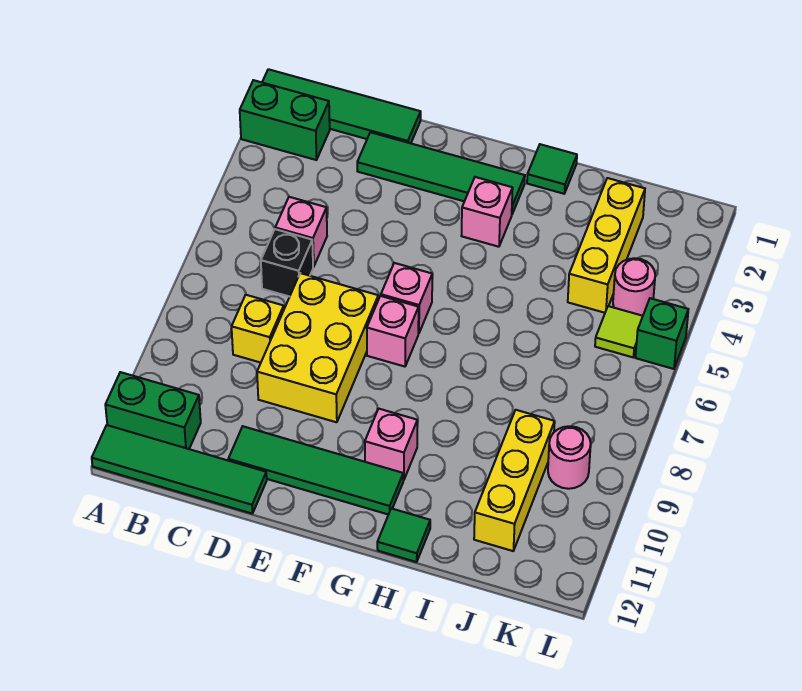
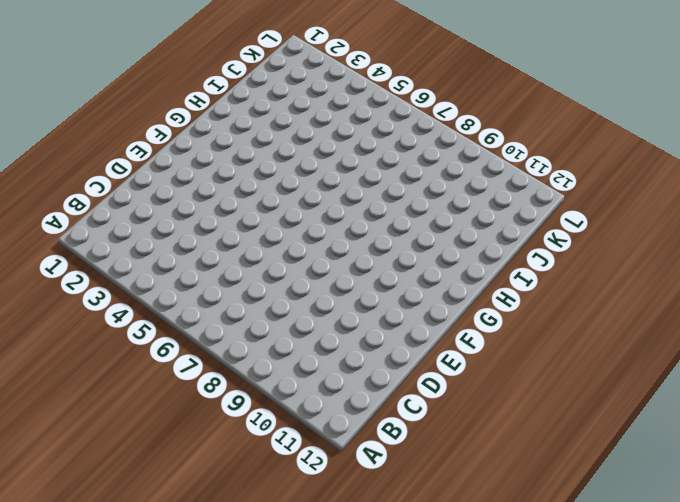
none -> green tile A1:D1 level 1
none -> green brick A2:B2 level 1
none -> green brick A11:B11 level 1

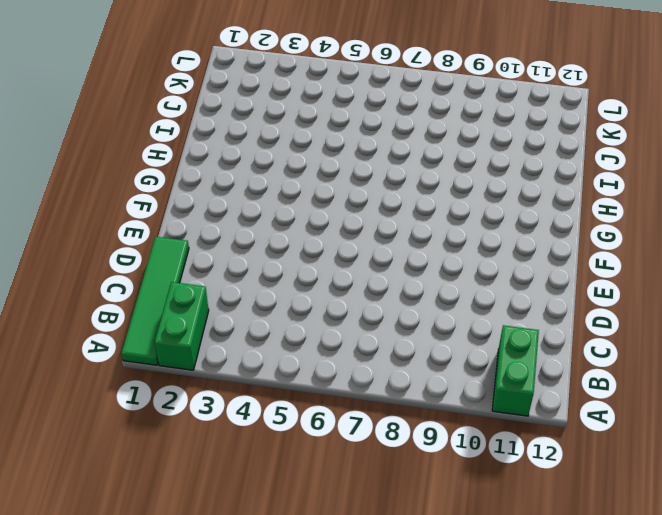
none -> green tile A12:D12 level 1
none -> pink brick C5 level 1
none -> black brick C6 level 1

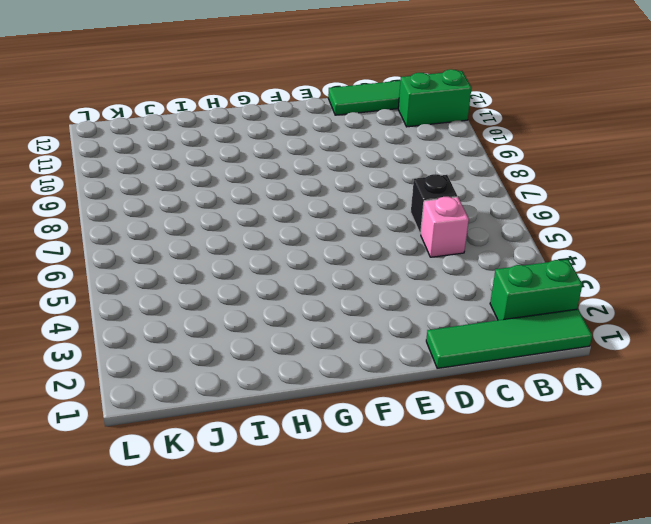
none -> yellow brick C8 level 1
none -> green tile D2:G2 level 1
none -> yellow brick D7:E9 level 1

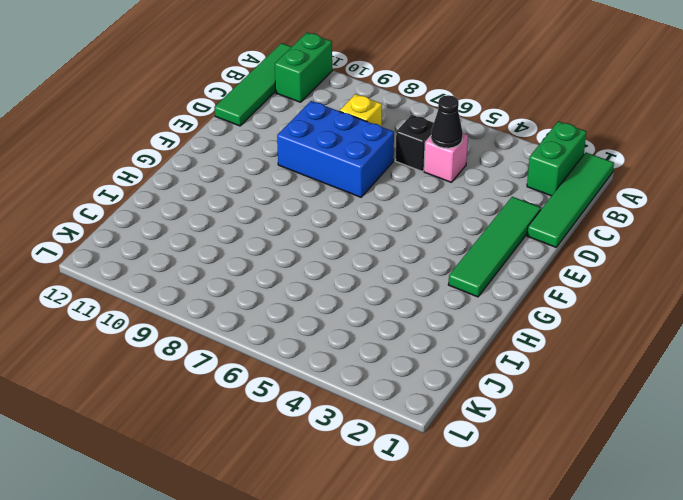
black cone C5 level 2 -> none
blue brick D7:E9 level 1 -> yellow brick D7:E9 level 1
none -> green tile D11:G11 level 1
none -> pink brick F6 level 1
none -> pink brick F7 level 1

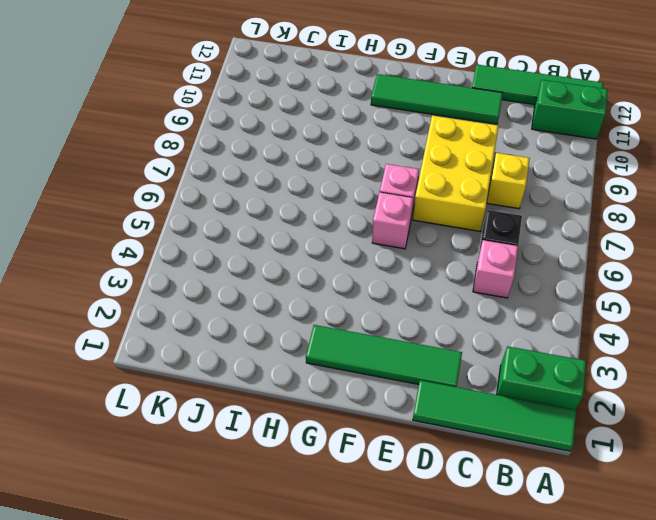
none -> pink brick G3 level 1
none -> pink brick G10 level 1
none -> green tile H1 level 1

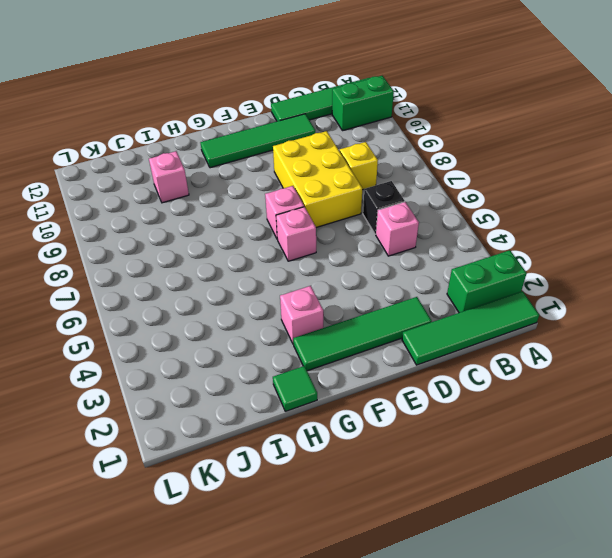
pink brick I10 level 1 -> pink brick G10 level 1
none -> green tile H12 level 1
none -> yellow brick J2:J4 level 1
none -> yellow brick J9:J11 level 1

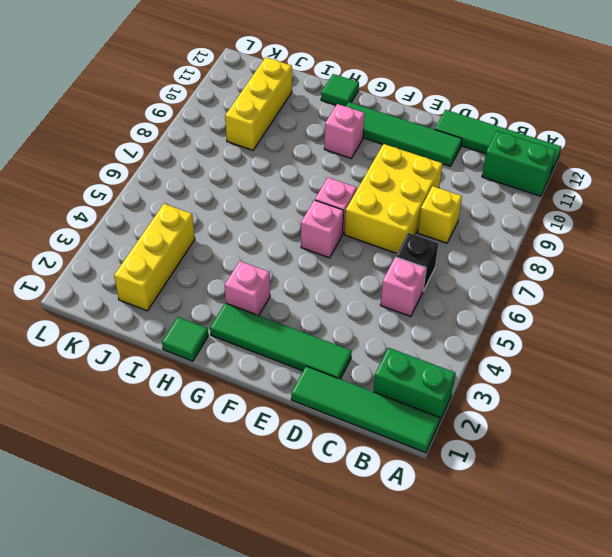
none -> pink round brick K4 level 1
none -> lime tile K5 level 1
none -> pink round brick K9 level 1

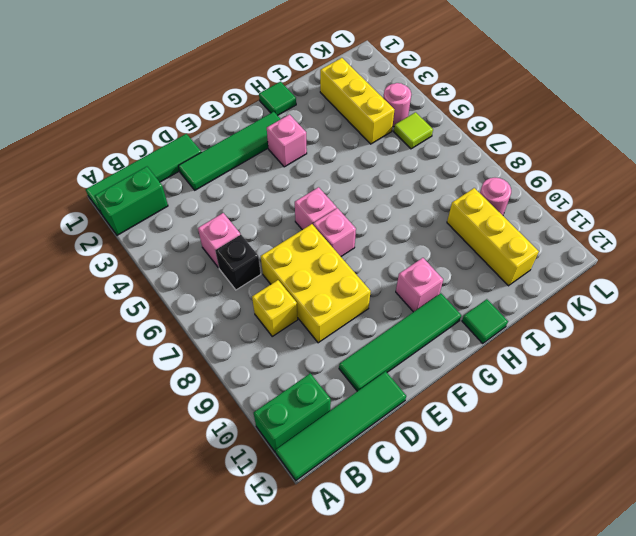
none -> green brick L5 level 1

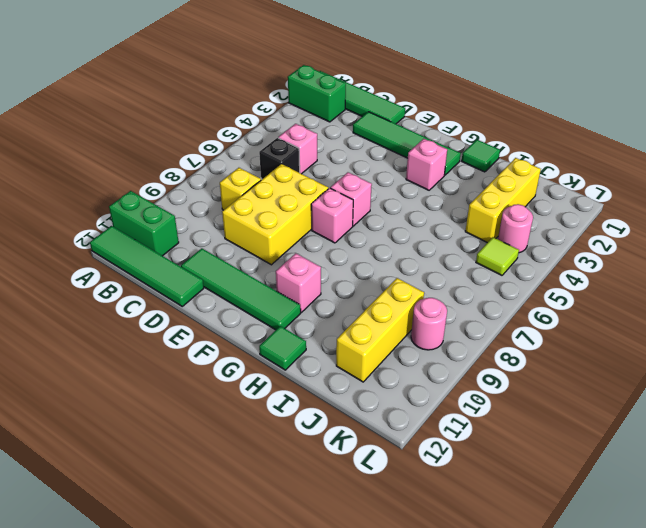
none -> green brick L5 level 1

